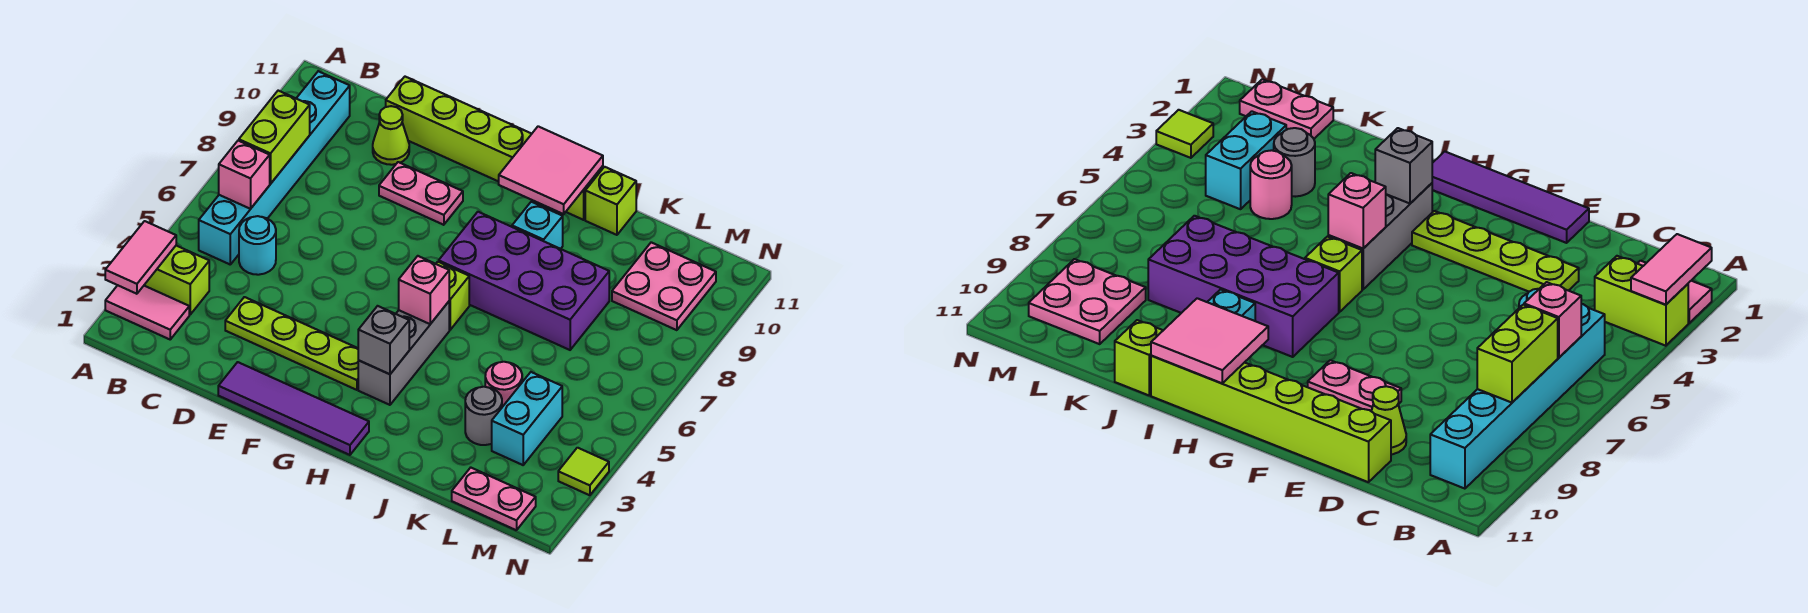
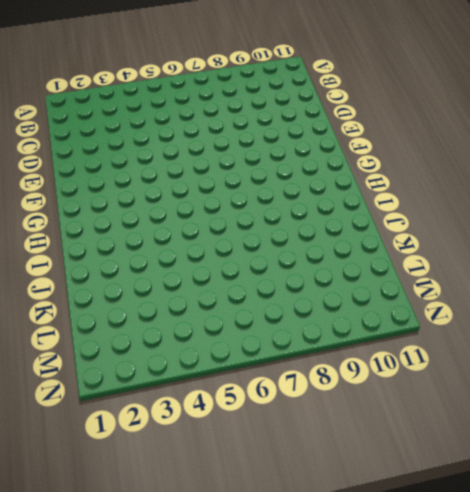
none -> pink tile A2:B2 level 1
none -> lime brick A3:B3 level 1
none -> cyan brick B5:B10 level 1

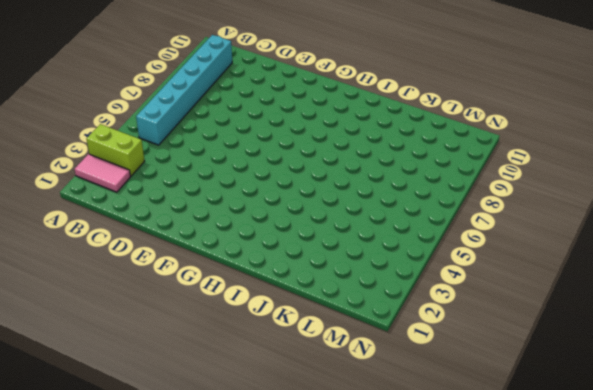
none -> cyan round brick C5 level 1
none -> lime plate D3:G3 level 1
none -> lime cone D10 level 1

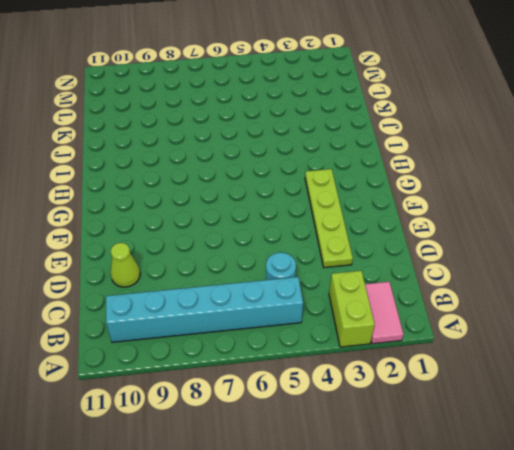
none -> lime brick D11:I11 level 1
none -> purple tile E1:H1 level 1
none -> pink plate E9:F9 level 1

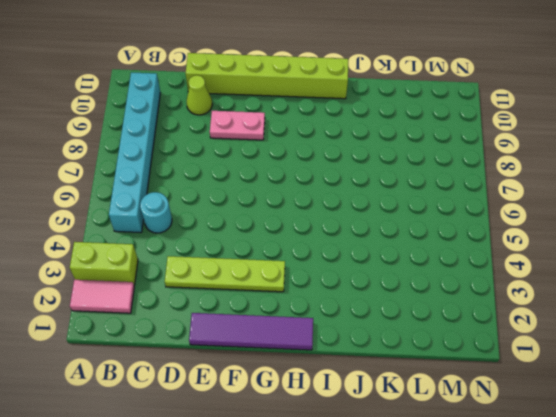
none -> grey brick H3:H5 level 1
none -> lime brick H6 level 1
none -> purple brick H7:K8 level 1

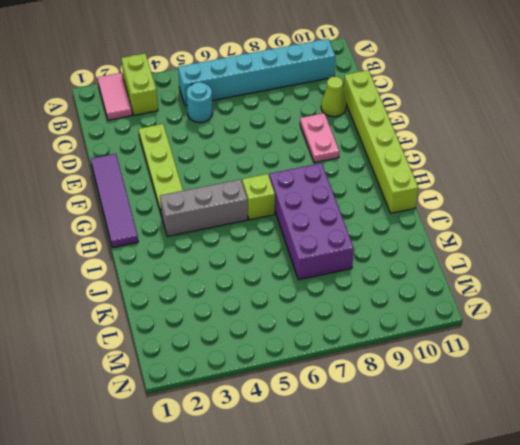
none -> cyan brick I9 level 1
none -> lime brick J11 level 1
none -> grey round brick K3 level 1

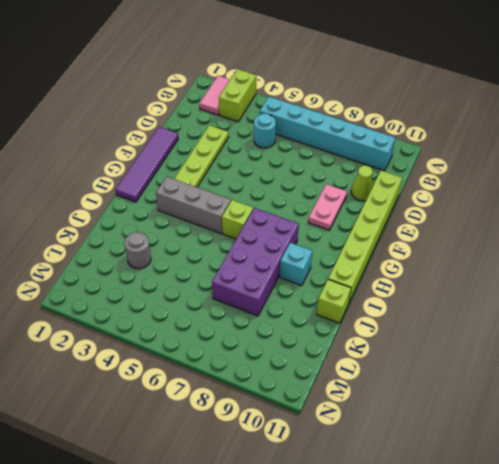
none -> pink round brick K4 level 1
none -> pink plate L1:M1 level 1
none -> cyan brick L3:L4 level 1

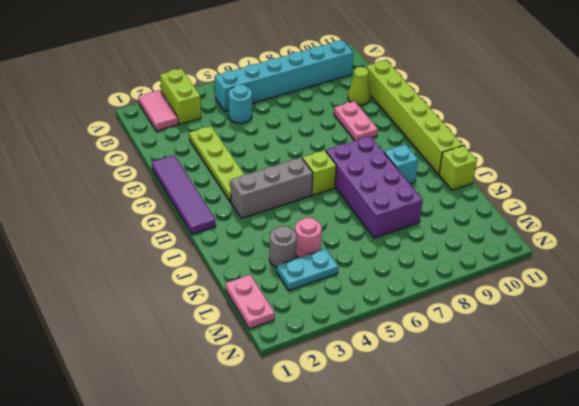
cyan plate L3:L4 level 1 -> cyan brick L3:L4 level 1
none -> pink plate L9:M10 level 1
none -> lime tile N3 level 1
none -> pink tile A2:A3 level 2

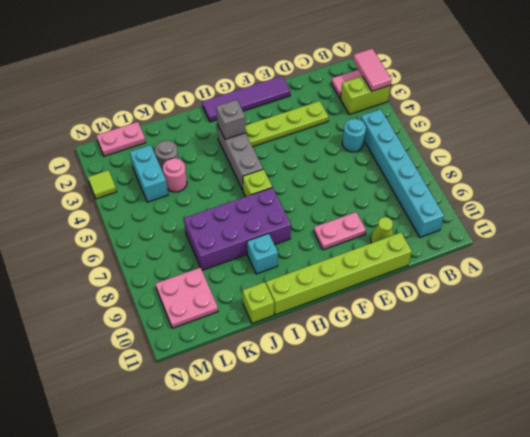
none -> pink brick B6 level 2
none -> lime brick B7:B8 level 2
none -> pink brick H5 level 2

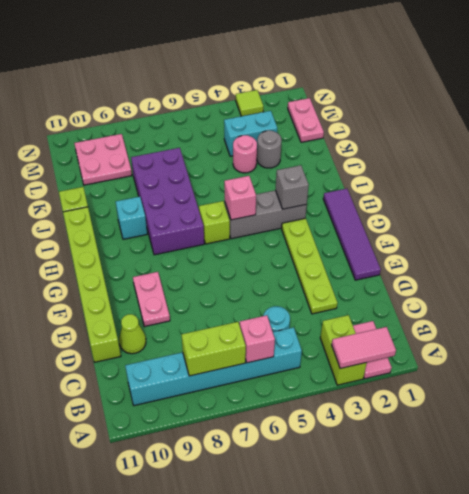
none -> pink tile H10:I11 level 2

